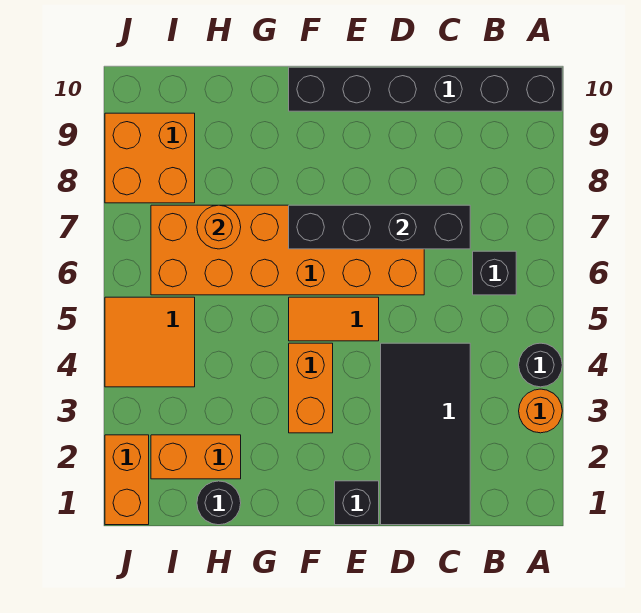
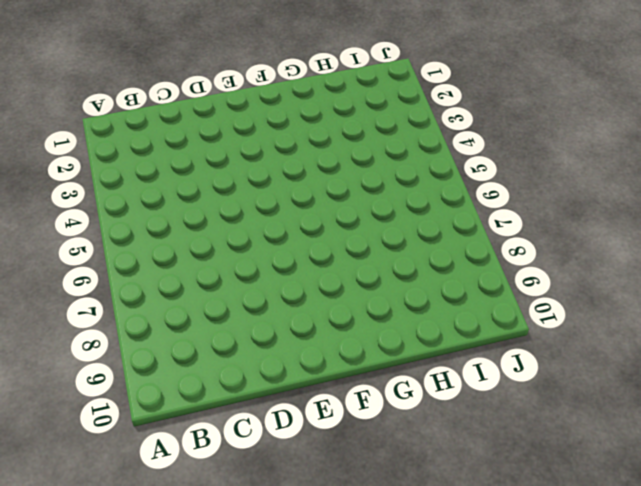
none -> orange round brick A3 level 1
none -> black round brick A4 level 1
none -> black brick A10:F10 level 1

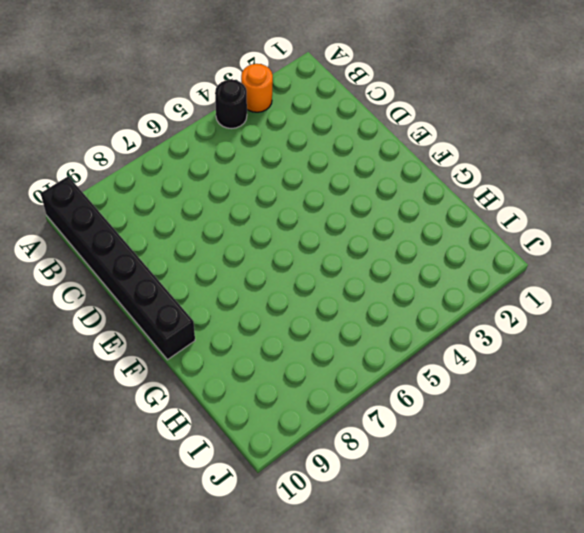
none -> black brick B6 level 1
none -> black tile C1:D4 level 1
none -> orange brick D6:I7 level 1

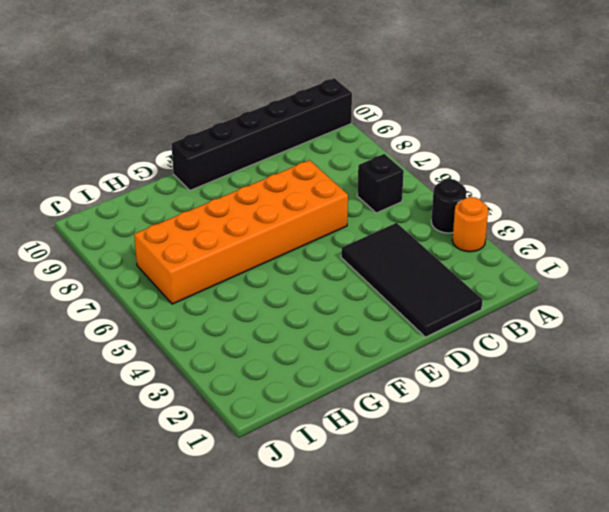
none -> black brick E1 level 1
none -> orange tile E5:F5 level 1
none -> orange brick F3:F4 level 1

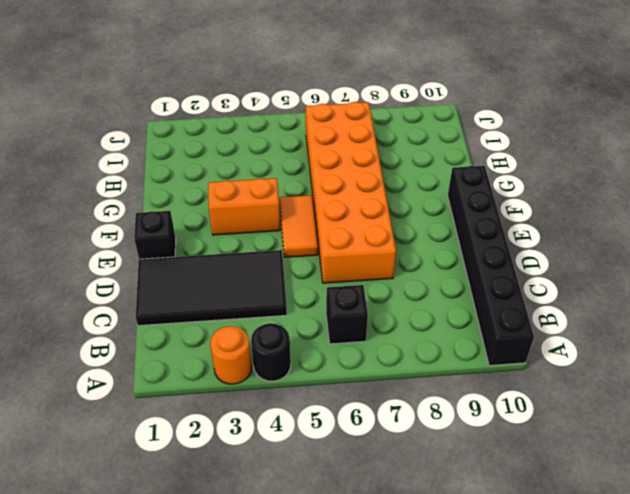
none -> black round brick H1 level 1
none -> orange brick H2:I2 level 1
none -> orange tile I4:J5 level 1

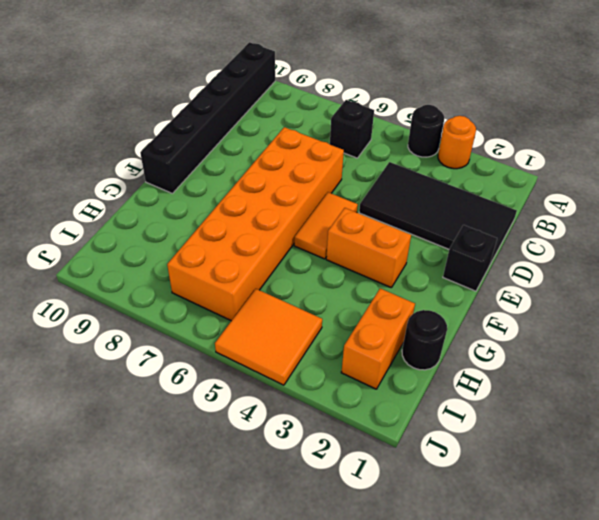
none -> orange brick I8:J9 level 1
none -> orange brick J1:J2 level 1
none -> black brick C7:F7 level 2

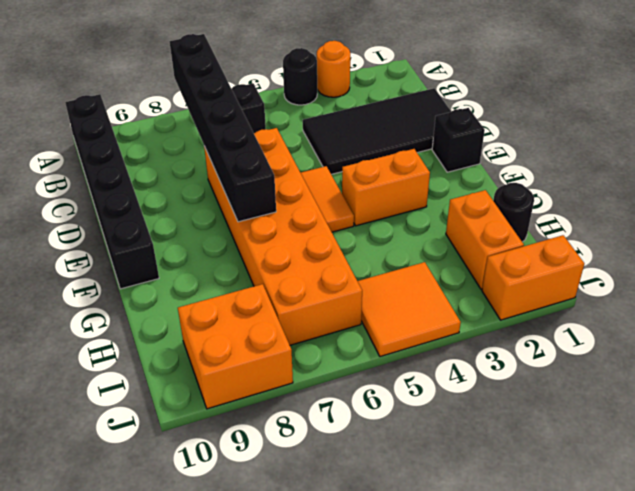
black brick A7:F7 level 2 -> black brick C7:F7 level 2
none -> orange round brick H7 level 2

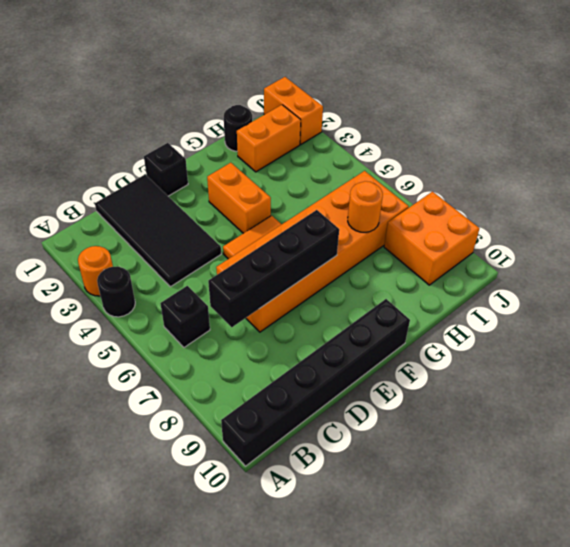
none -> orange tile I4:J5 level 1

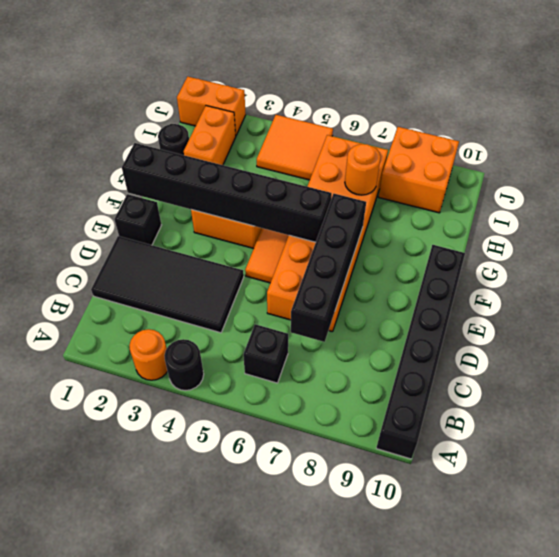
black brick F1:F6 level 2 -> none

